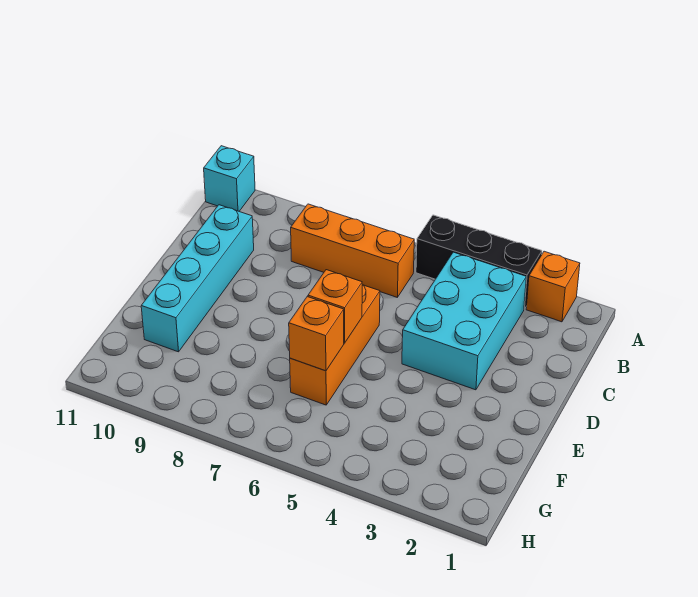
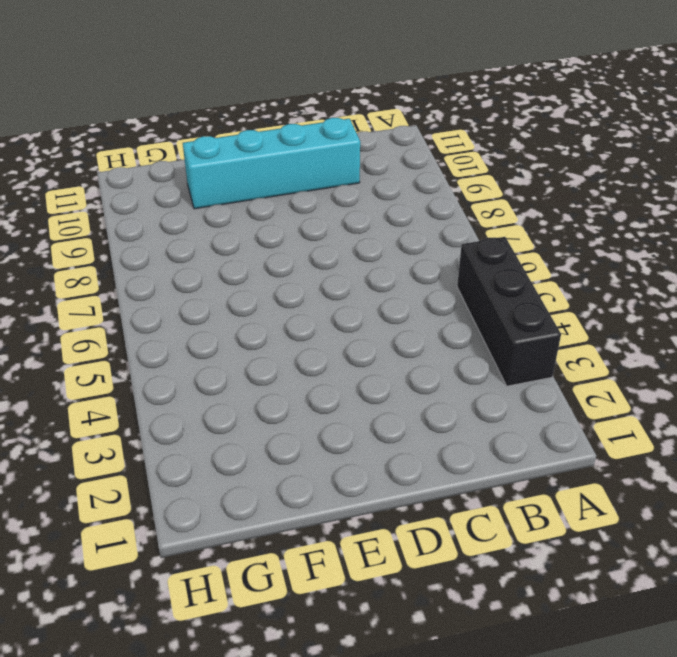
none -> orange brick A2 level 1
none -> cyan brick A11 level 1

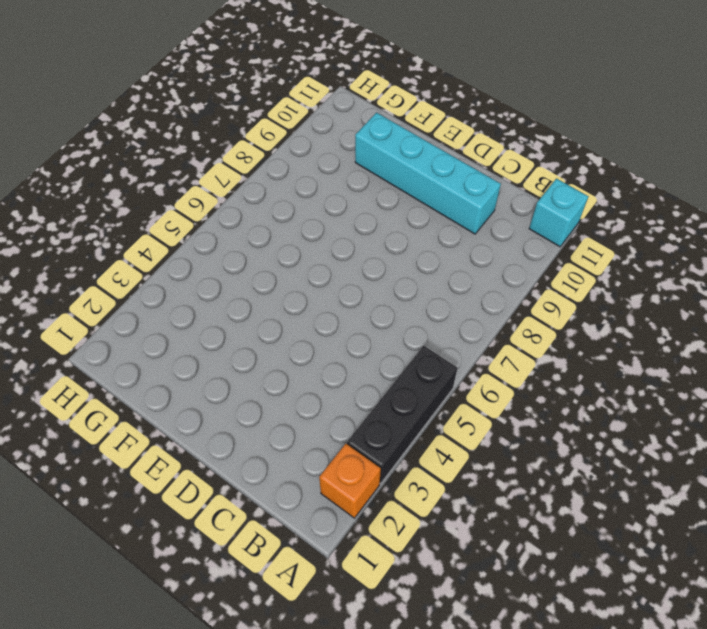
none -> cyan brick B3:D4 level 1
none -> orange brick B6:B8 level 1

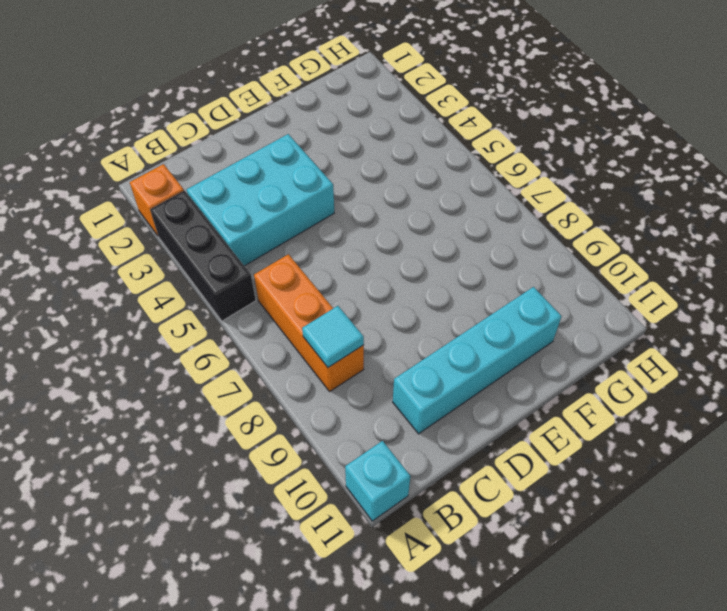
cyan tile B8 level 2 -> none
none -> orange brick D6:F6 level 1
none -> orange brick E6 level 2

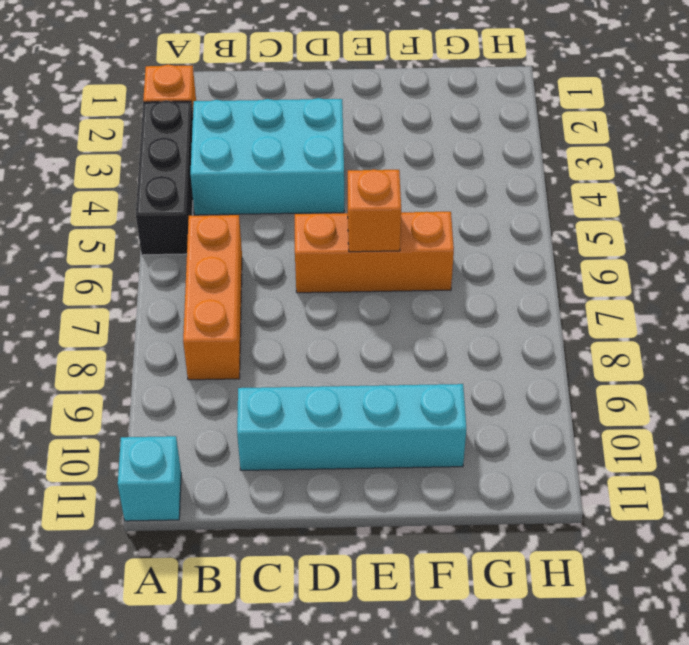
none -> orange brick F6 level 2

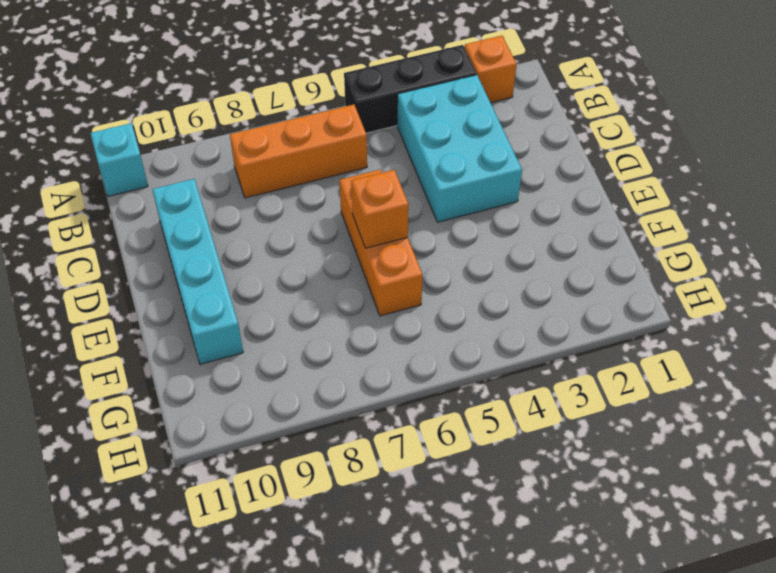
none -> orange brick F6 level 2

